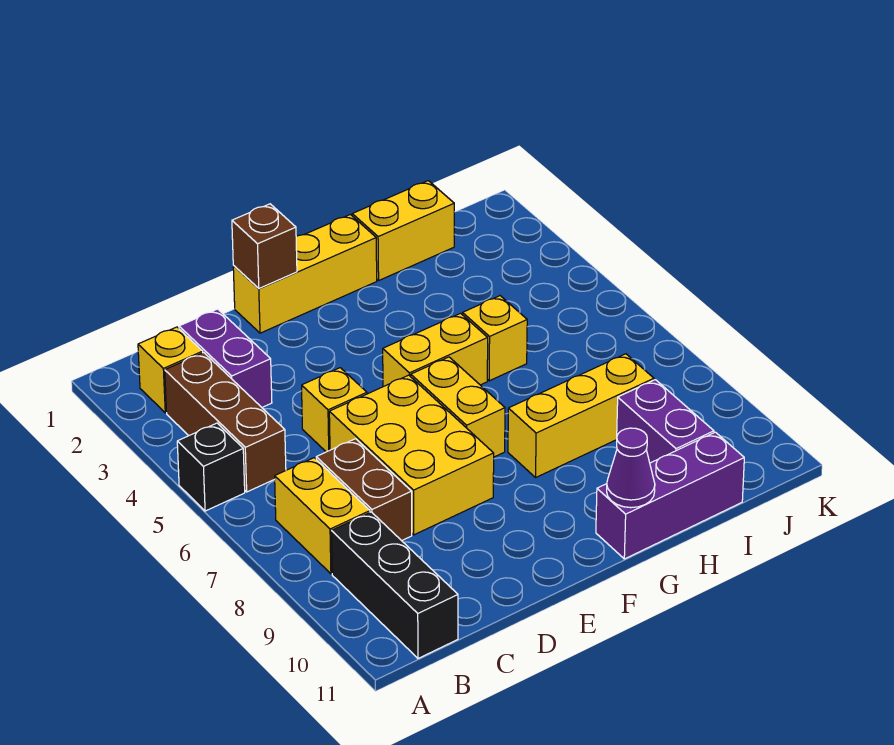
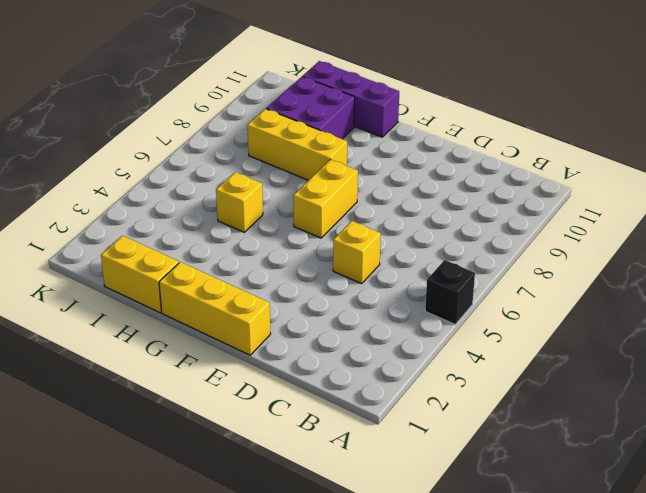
purple brick H9:I10 level 1 -> purple brick I9:I10 level 1
none -> yellow brick B2 level 1
none -> brown brick B3:B5 level 1
none -> yellow brick B7:B8 level 1

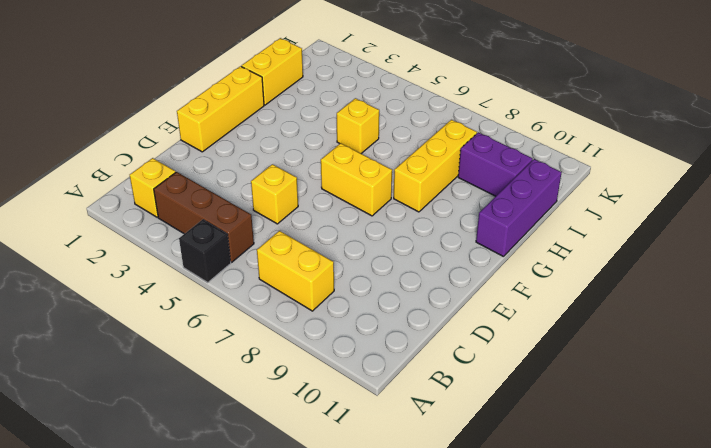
none -> black brick B9:B11 level 1
none -> purple brick C2:C3 level 1
none -> brown brick C7:C8 level 1

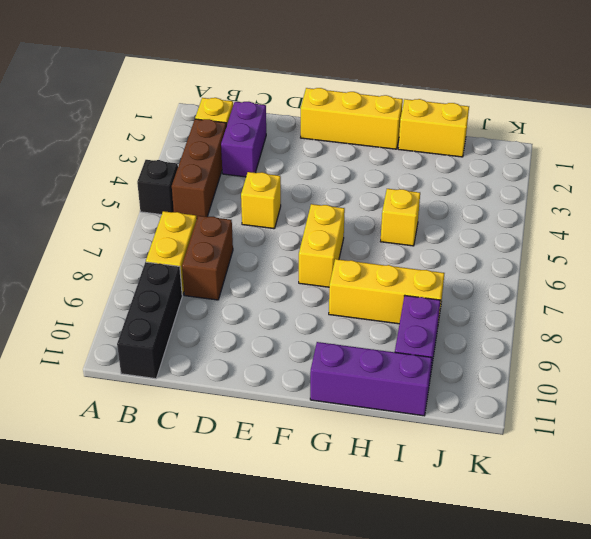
none -> yellow brick D6:E8 level 1
none -> yellow brick F5:G5 level 1
none -> brown brick E1 level 2

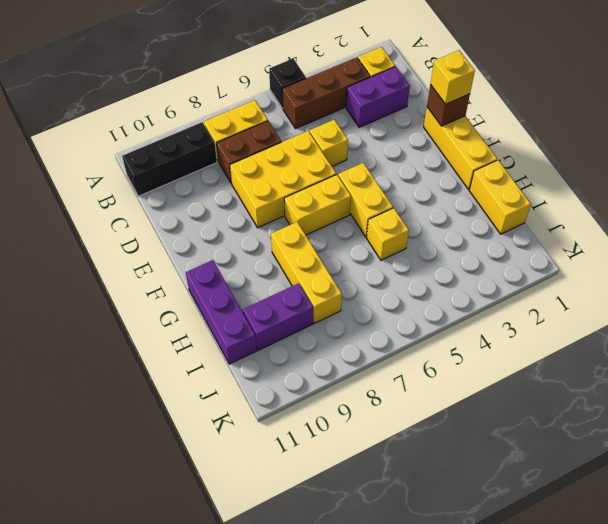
yellow brick E1 level 3 -> none
none -> purple cone G11 level 2

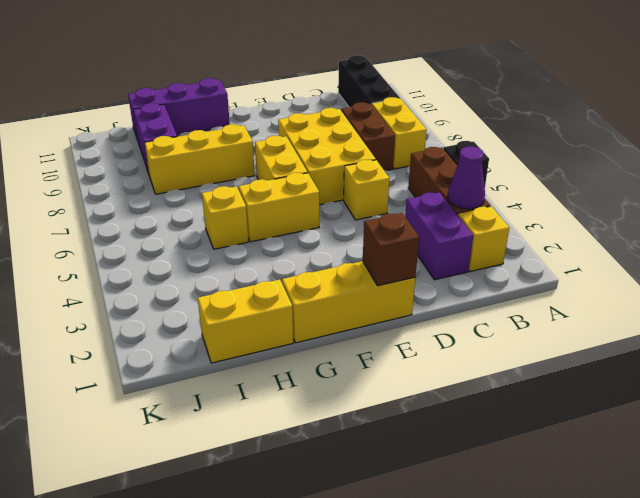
purple cone B3 level 2 -> purple cone G11 level 2

